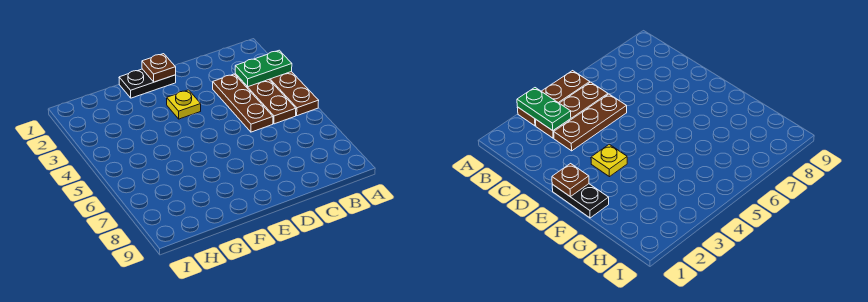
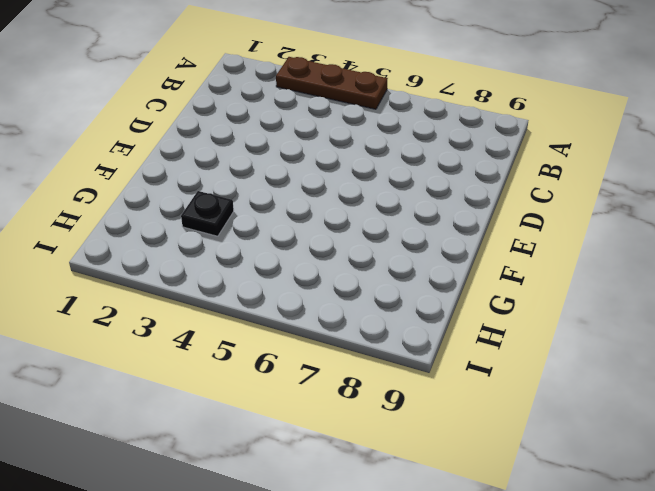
black plate G3 level 1 -> none
none -> brown plate B3:B5 level 1
none -> brown plate C3:C5 level 1

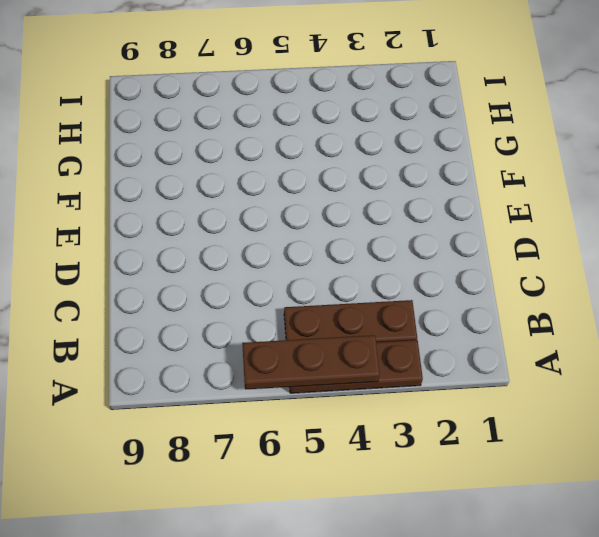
brown plate A4:A6 level 2 -> brown plate C3:C5 level 1
none -> black plate E1:F1 level 1
none -> yellow plate E3 level 1

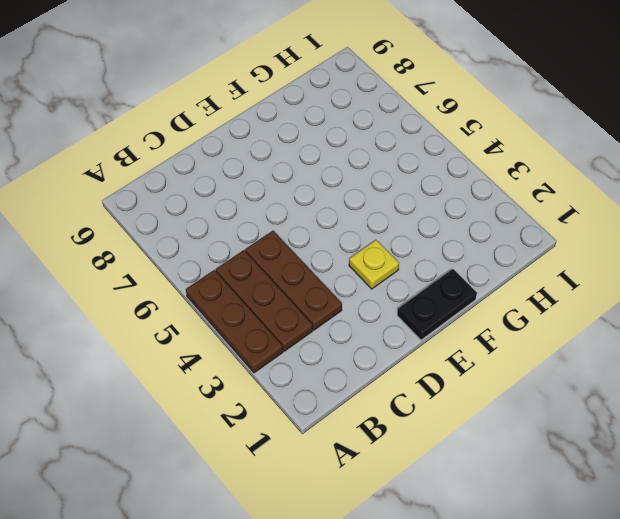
none -> green plate A3:B3 level 2
none -> brown plate E1 level 2

